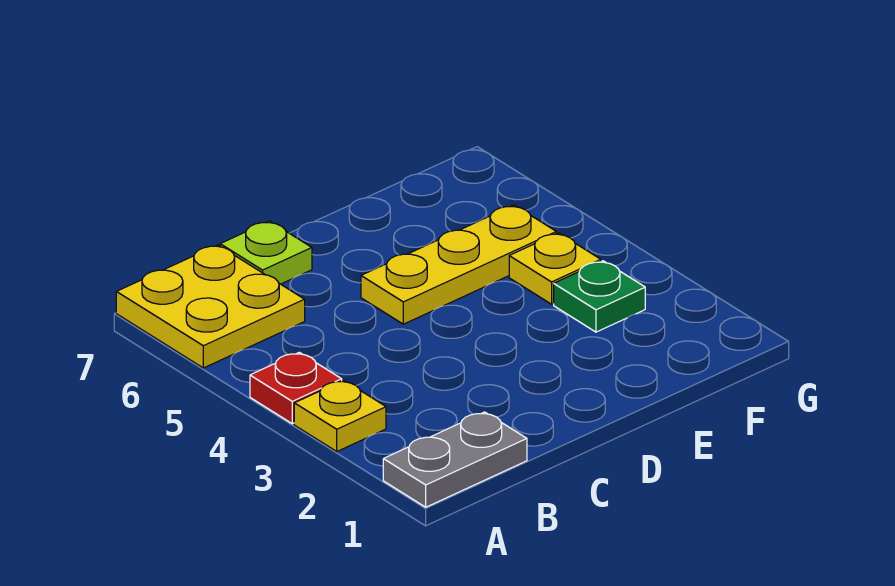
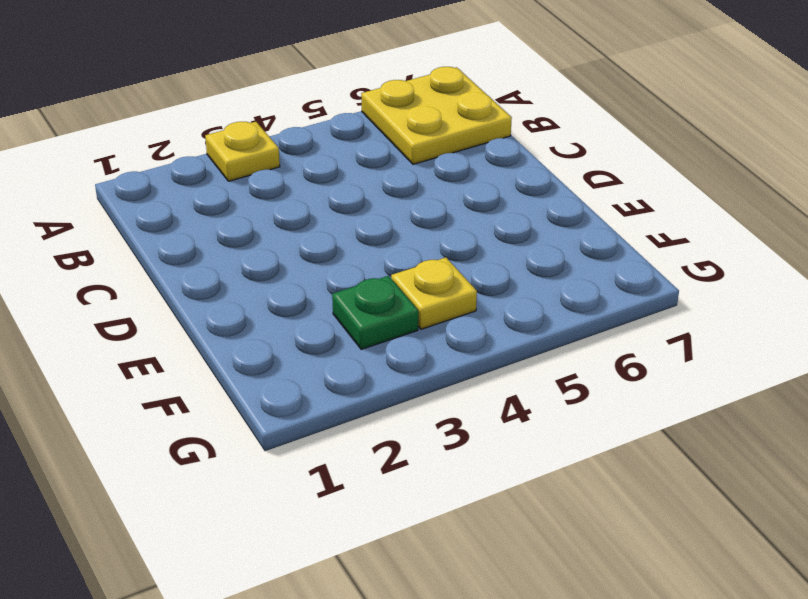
none -> grey plate A1:B1 level 1
none -> red plate A4 level 1

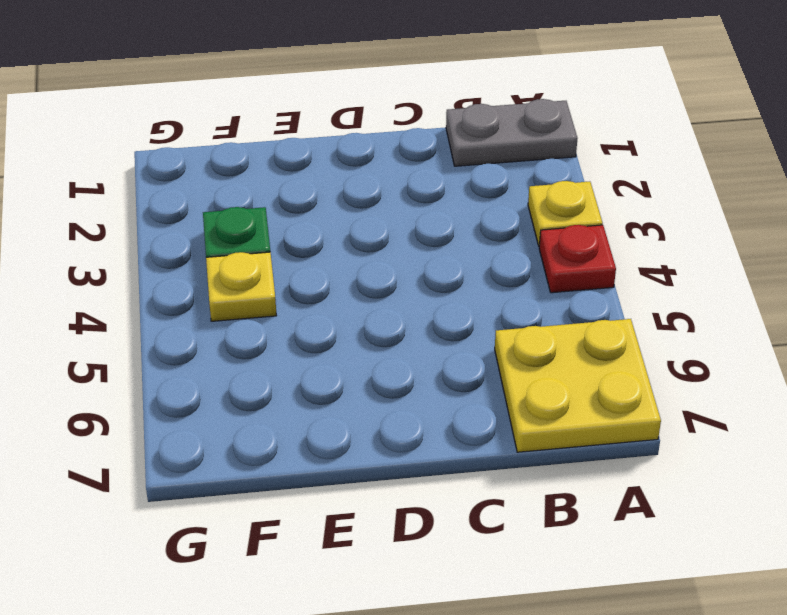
none -> lime plate C7 level 1
none -> yellow plate D5:F5 level 1

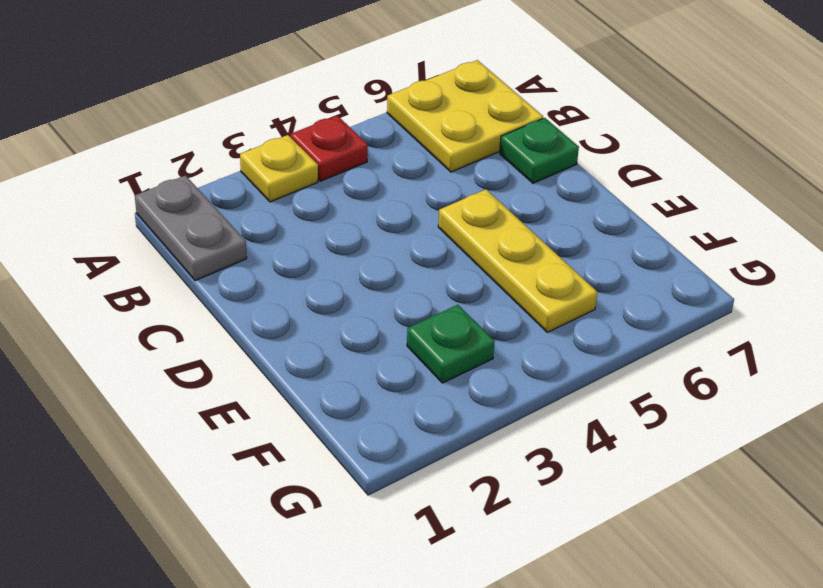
green plate C7 level 1 -> lime plate C7 level 1
none -> yellow plate F4 level 1

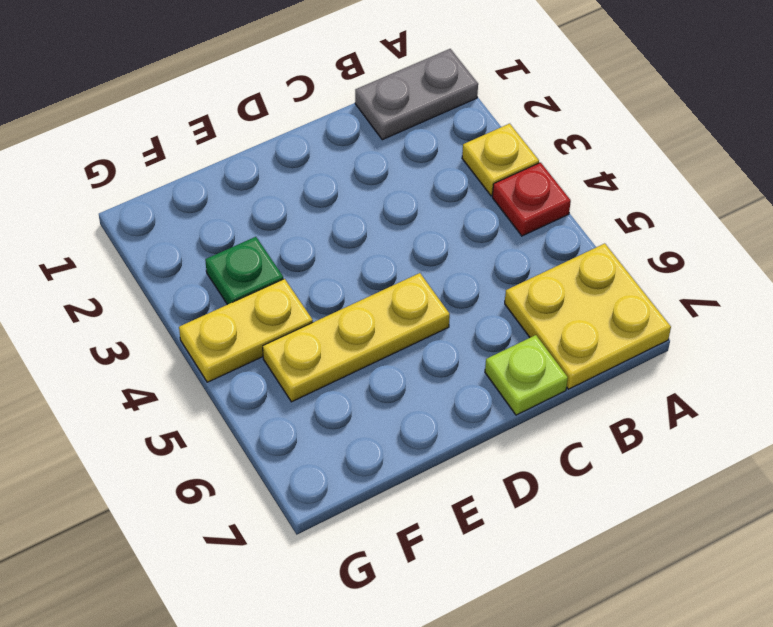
yellow plate F4:G4 level 1 -> yellow plate F4 level 1

